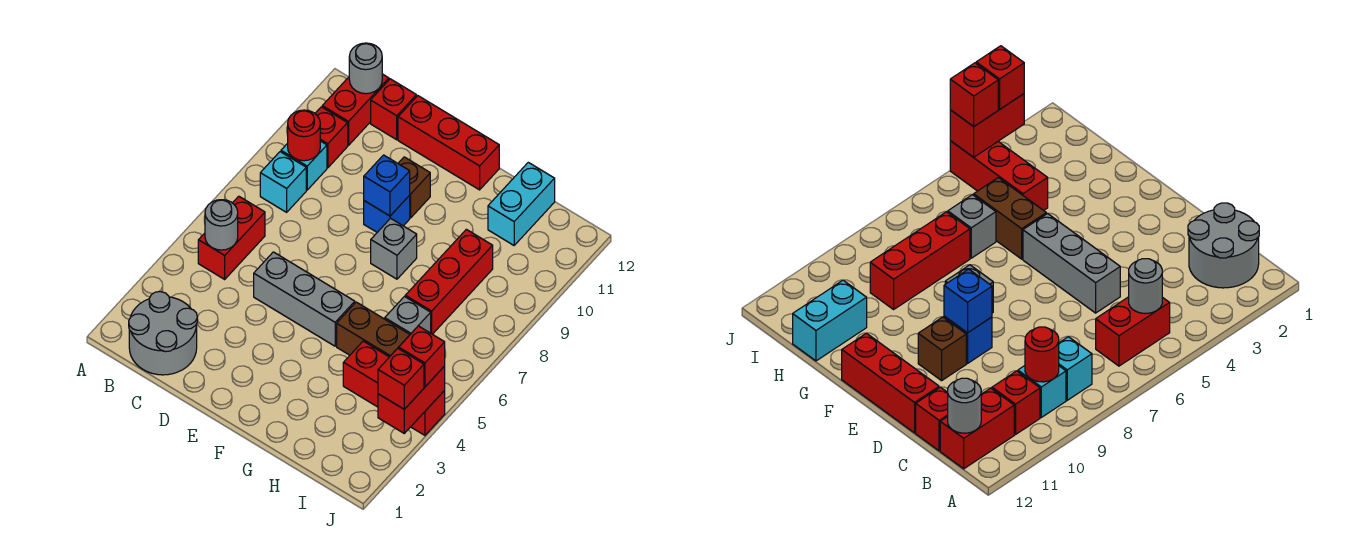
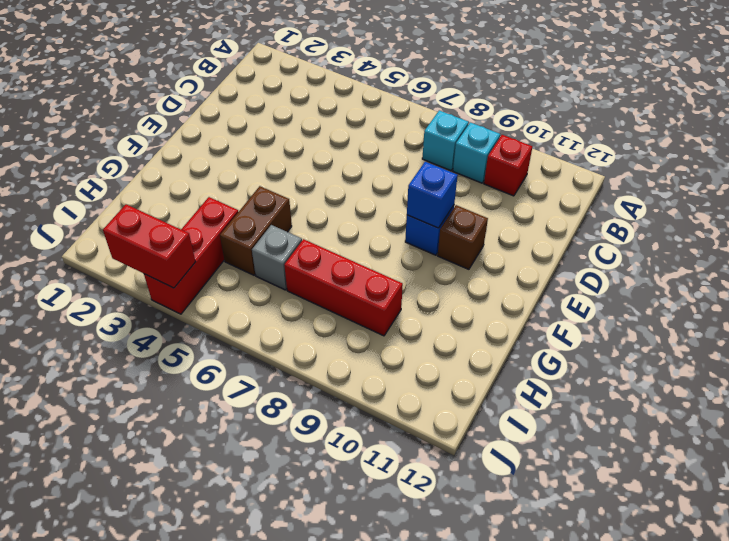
none -> grey round brick B1:C2 level 1
none -> red brick B5:B6 level 1
none -> red brick B11:B12 level 1

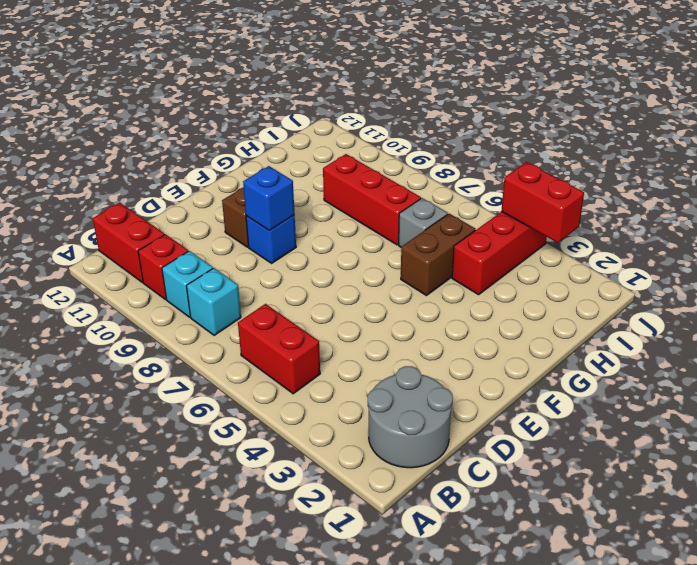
none -> red brick C12 level 1
none -> grey brick D5:F5 level 1
none -> red brick D12:F12 level 1

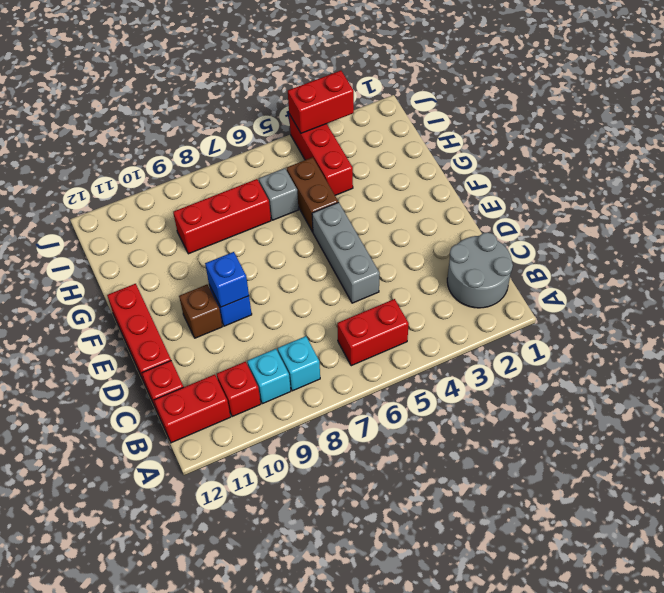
none -> grey brick F8 level 1
none -> cyan brick H11:H12 level 1
none -> grey round brick B5 level 2

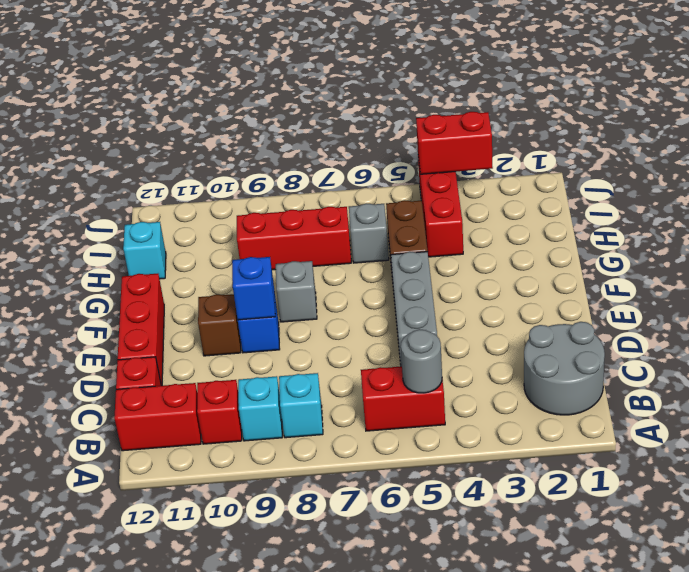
cyan brick H12 level 1 -> cyan brick H11:H12 level 1
none -> red round brick B9 level 2
none -> grey round brick B12 level 2
none -> red brick J3 level 3

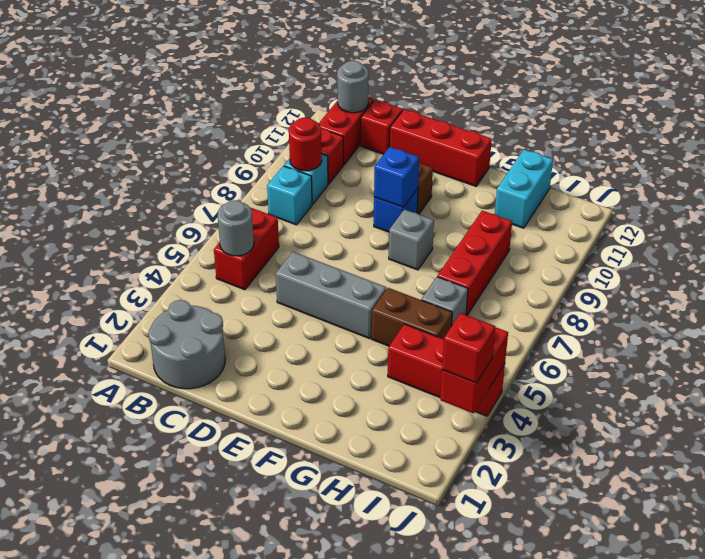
none -> red brick J4 level 3

